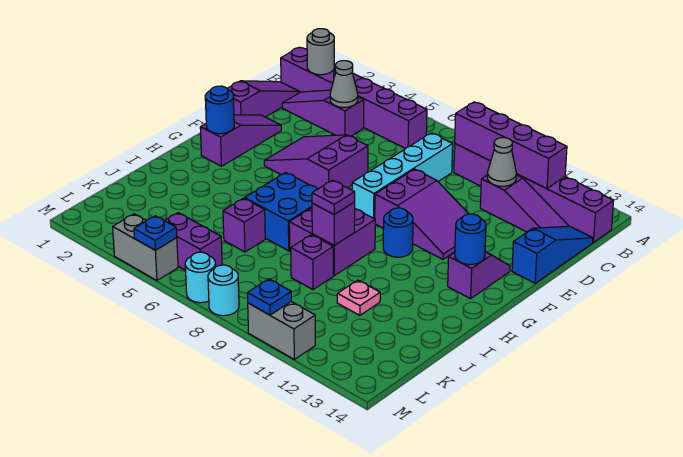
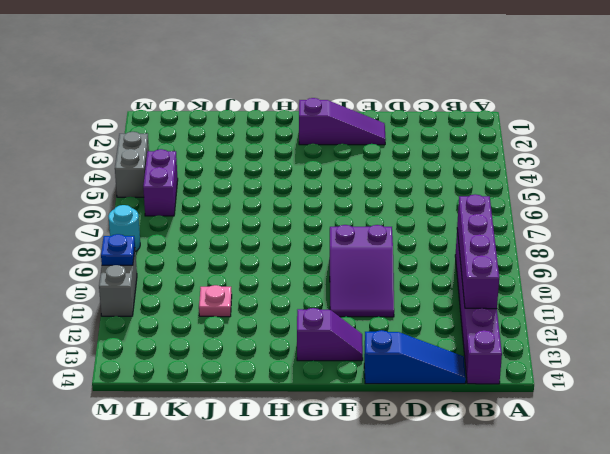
none -> purple brick B1:B6 level 1
none -> purple slope C1:E1 level 1 top E
none -> purple slope C2:C4 level 1 top 4
none -> cyan brick C8:F8 level 1

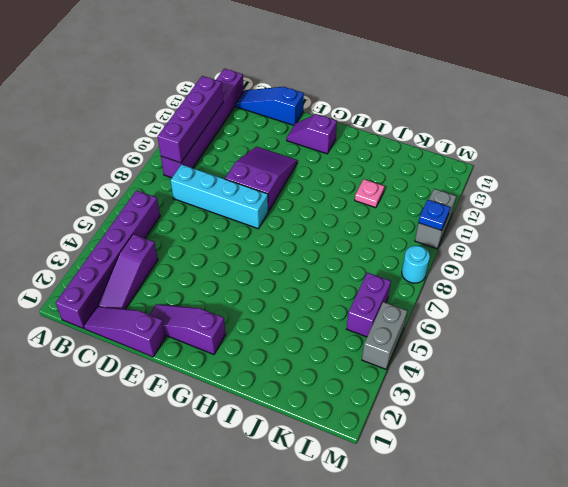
none -> purple slope C11:C13 level 1 top 11
none -> purple slope E4:F6 level 1 top 6
none -> blue round brick G10 level 1
none -> blue brick H6:I7 level 1

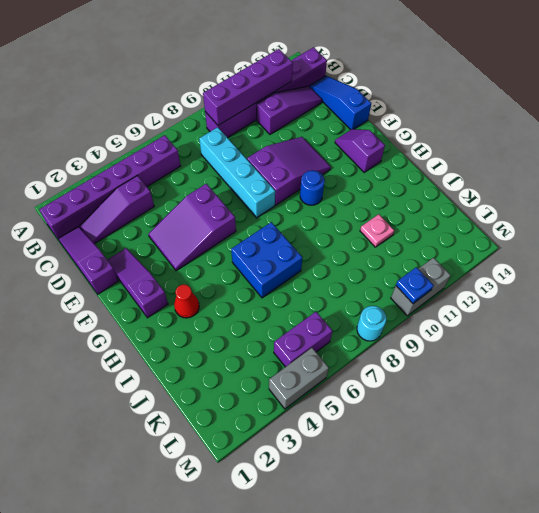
red cone H3 level 1 -> none
none -> purple brick H8:I9 level 1
none -> purple brick J6 level 1
none -> purple brick J9 level 1
none -> cyan round brick M7 level 1

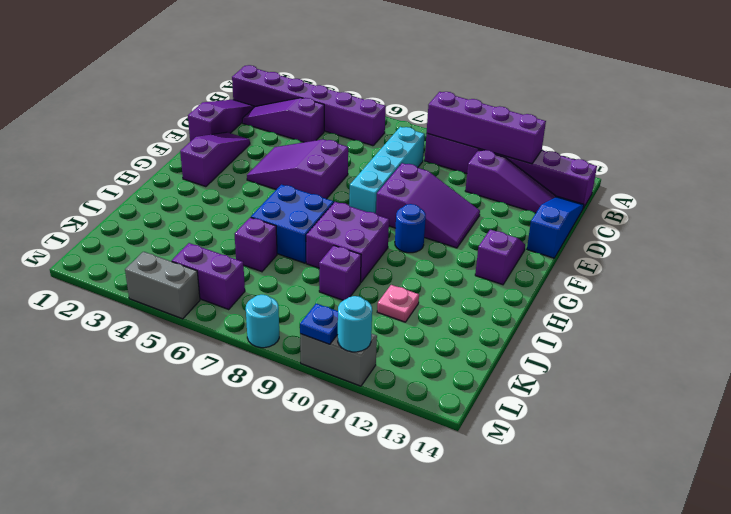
cyan round brick M11 level 2 -> cyan round brick M7 level 1
none -> grey round brick B2 level 2
none -> grey cone C4 level 2
none -> grey cone C11 level 2
none -> blue round brick G2 level 2

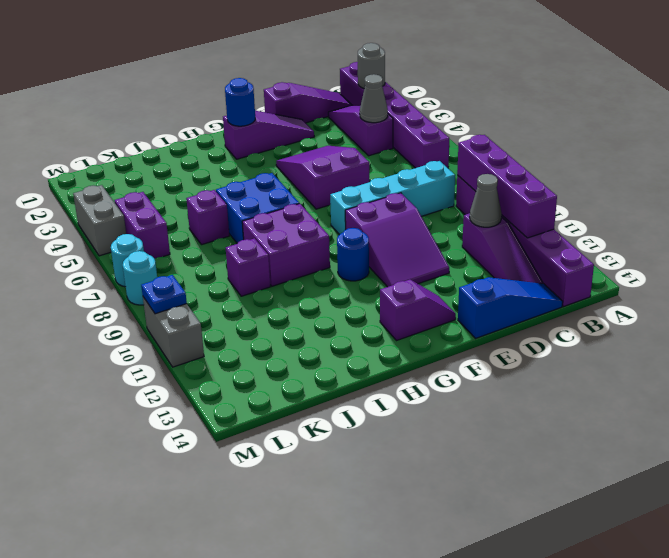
none -> pink plate J11 level 1
none -> blue round brick G13 level 2
none -> purple brick I9 level 2
none -> blue plate M5 level 2

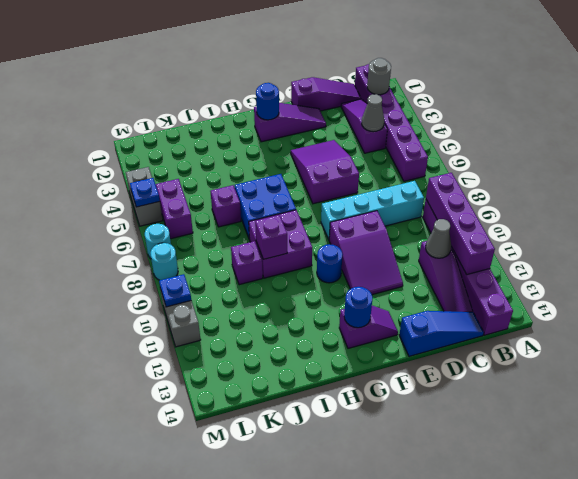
none -> pink plate J11 level 1
none -> purple plate I9 level 3

